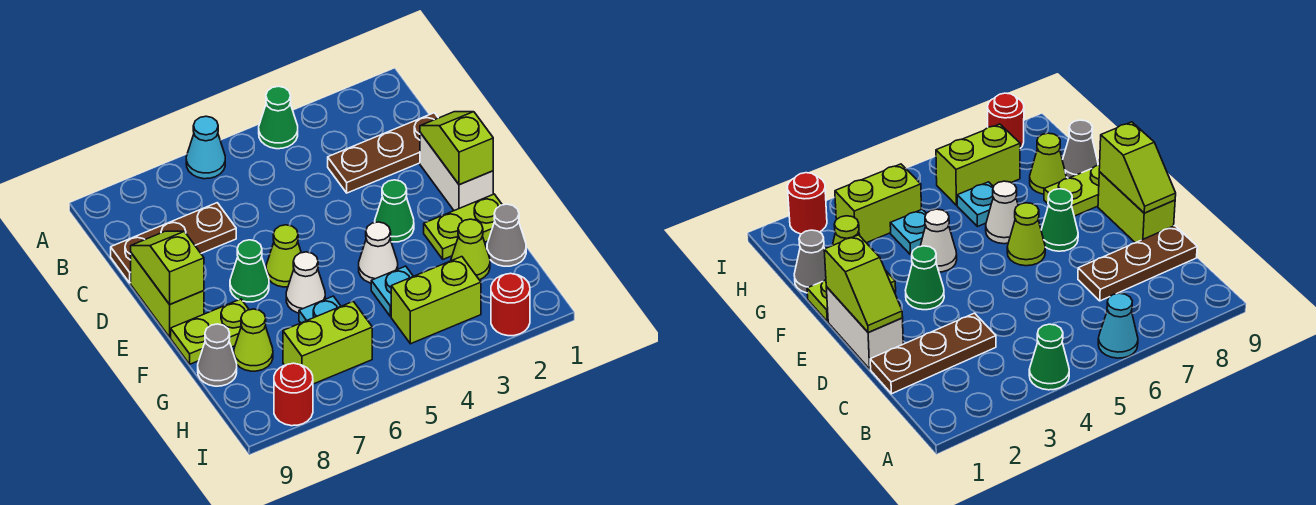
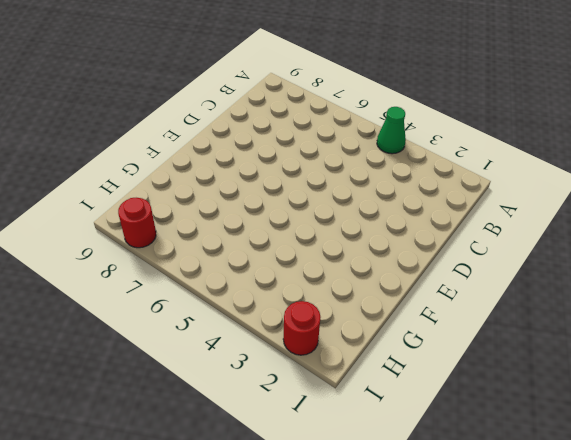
none -> cyan cone A6 level 1
none -> brown plate C1:C3 level 1
none -> brown plate C7:C9 level 1

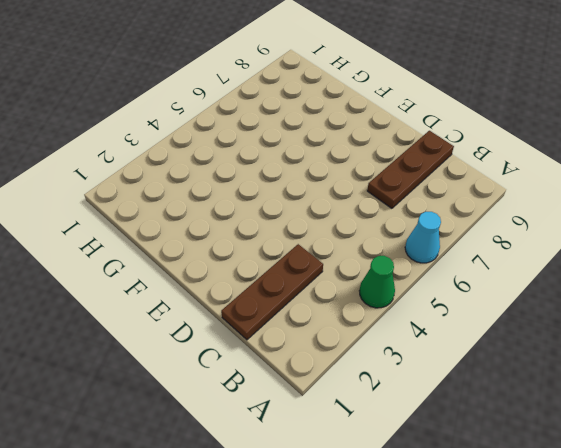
none -> white brick D1:E1 level 1
none -> lime brick D9:E9 level 1
none -> green cone E3 level 1

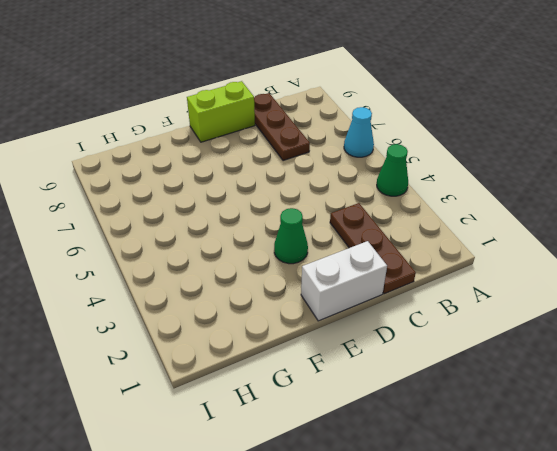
none -> lime cone E6 level 1
none -> green cone E7 level 1
none -> lime plate F1:F2 level 1

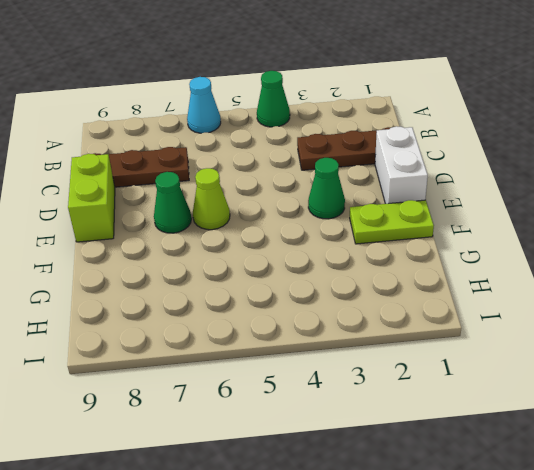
none -> white cone F4 level 1
none -> white cone F6 level 1
none -> lime plate F8:F9 level 1

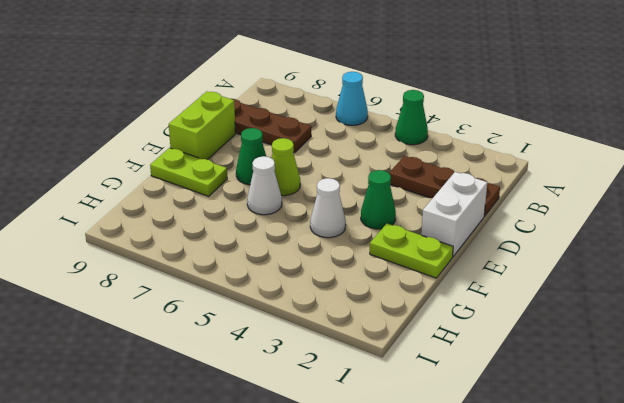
none -> grey cone G1 level 1
none -> lime cone G2 level 1
none -> cyan plate G4 level 1

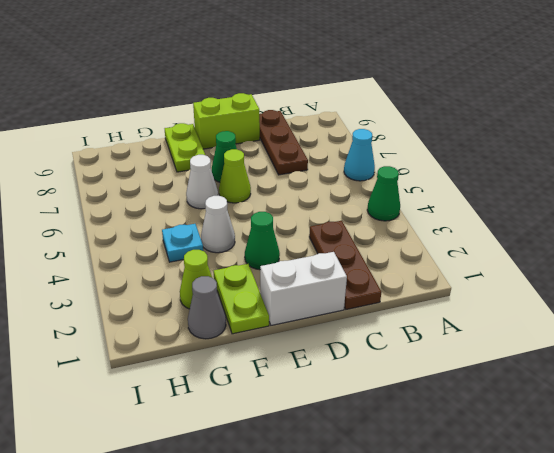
none -> cyan plate G6 level 1
none -> lime cone G8 level 1
none -> grey cone G9 level 1

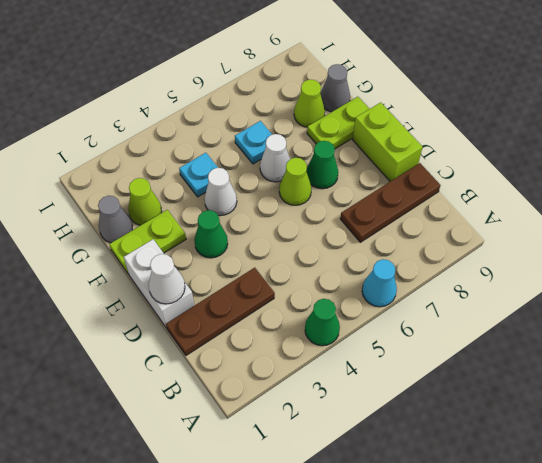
white cone D1 level 2 -> lime slope D1:E1 level 2 top E
none -> lime brick H3:H4 level 1
none -> lime brick H6:H7 level 1
none -> red round brick I2 level 1

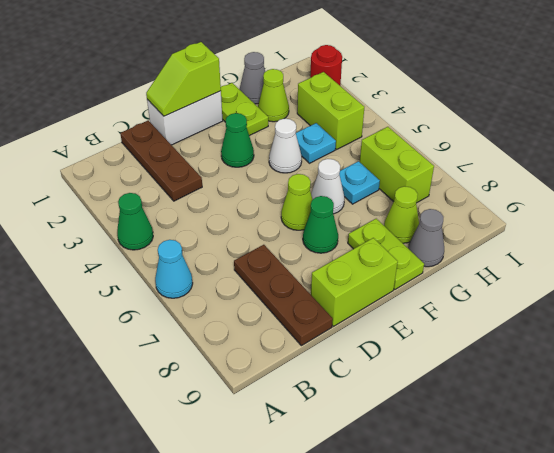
none -> red round brick I8 level 1
none -> lime slope D9:E9 level 2 top E

